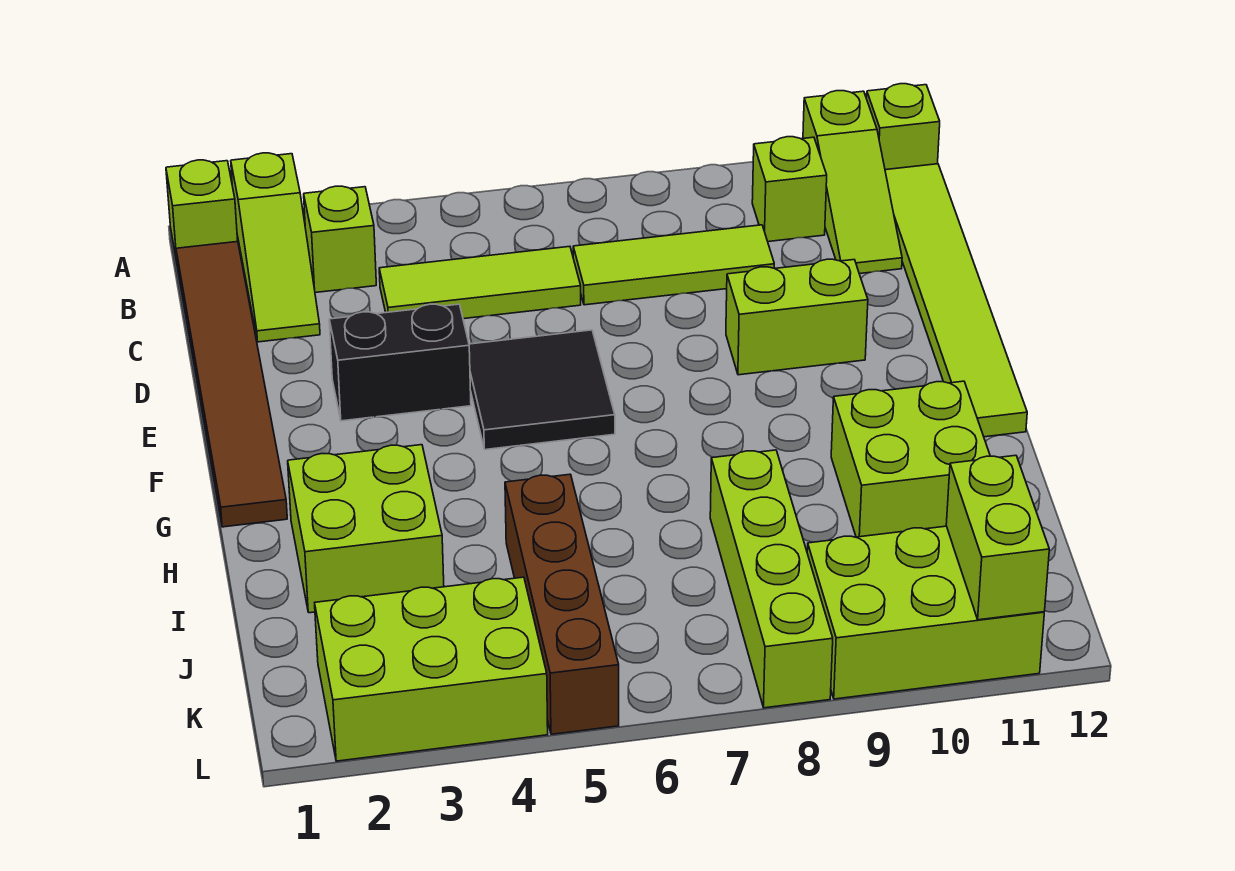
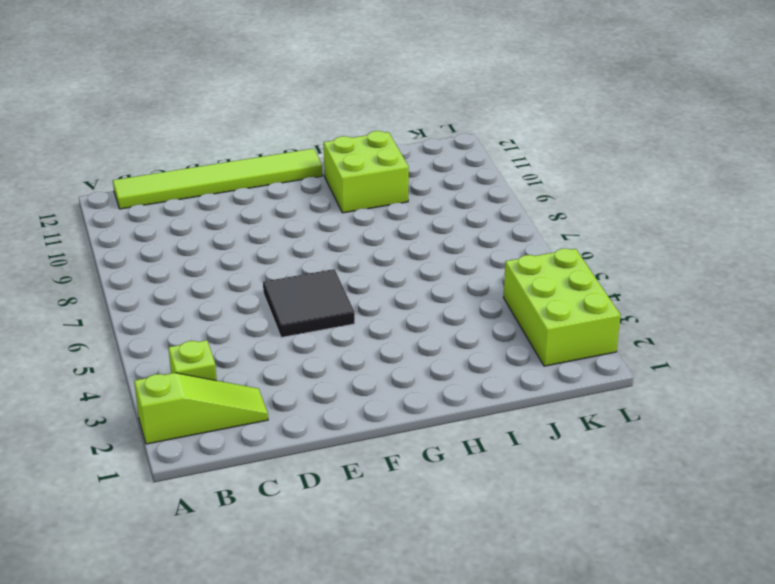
none -> lime brick A1 level 1
none -> lime slope A11:C11 level 1 top A
none -> lime brick A12 level 1

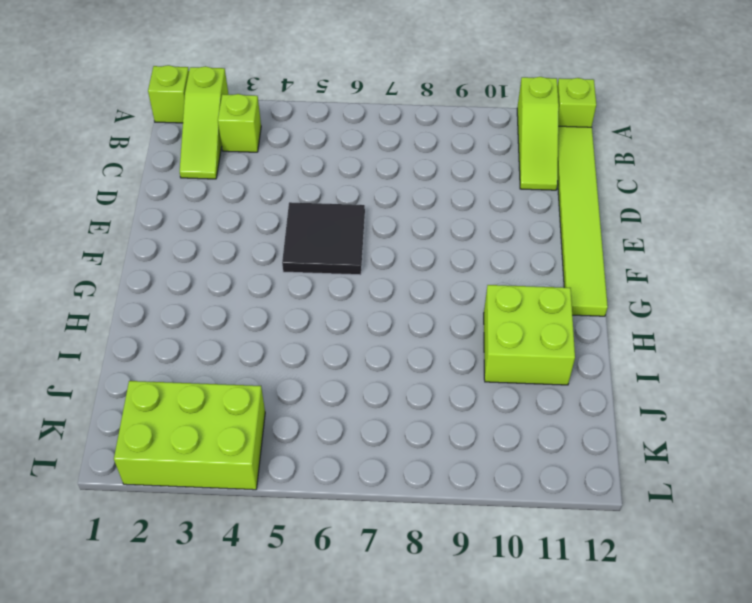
none -> brown tile B1:G1 level 1
none -> lime brick B10 level 1
none -> lime tile C4:C6 level 1

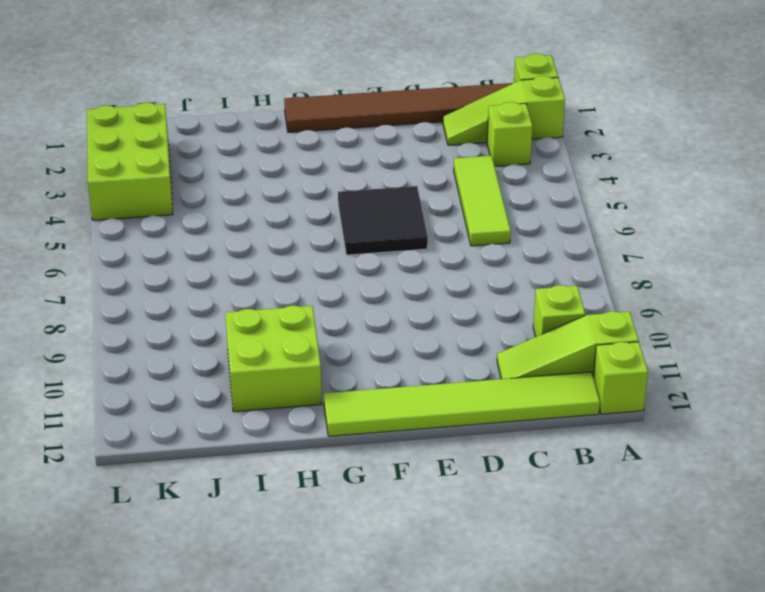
none -> lime tile C7:C9 level 1
none -> black brick E3:E4 level 1
none -> lime brick E9:E10 level 1

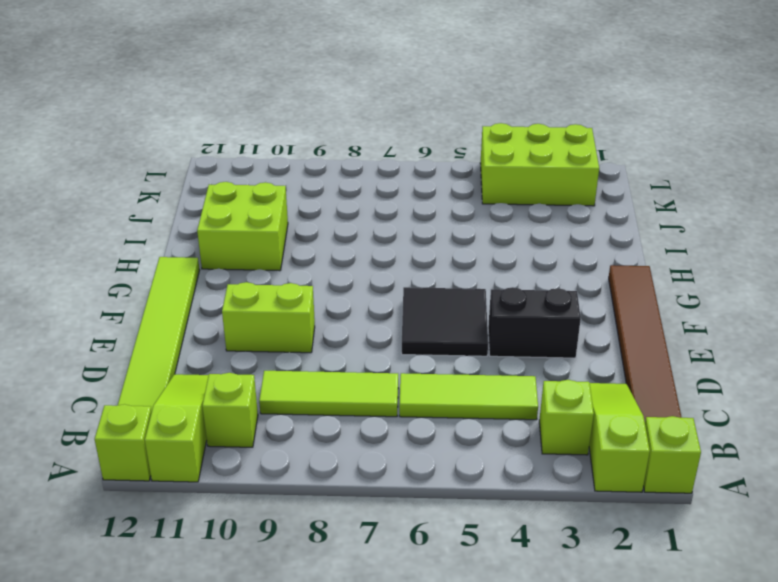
none -> lime brick H2:I3 level 1
none -> brown brick I5:L5 level 1
none -> lime brick I8:L8 level 1

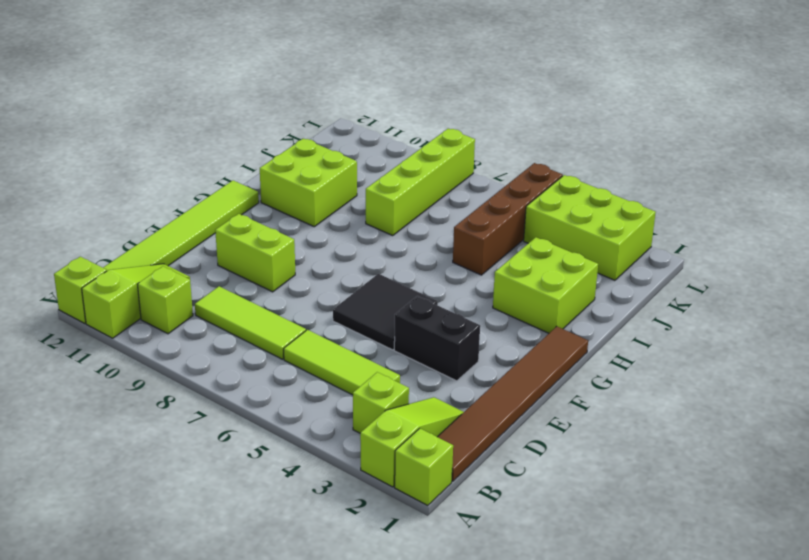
none -> lime brick K9:L11 level 1
none -> lime brick K11:L11 level 2

